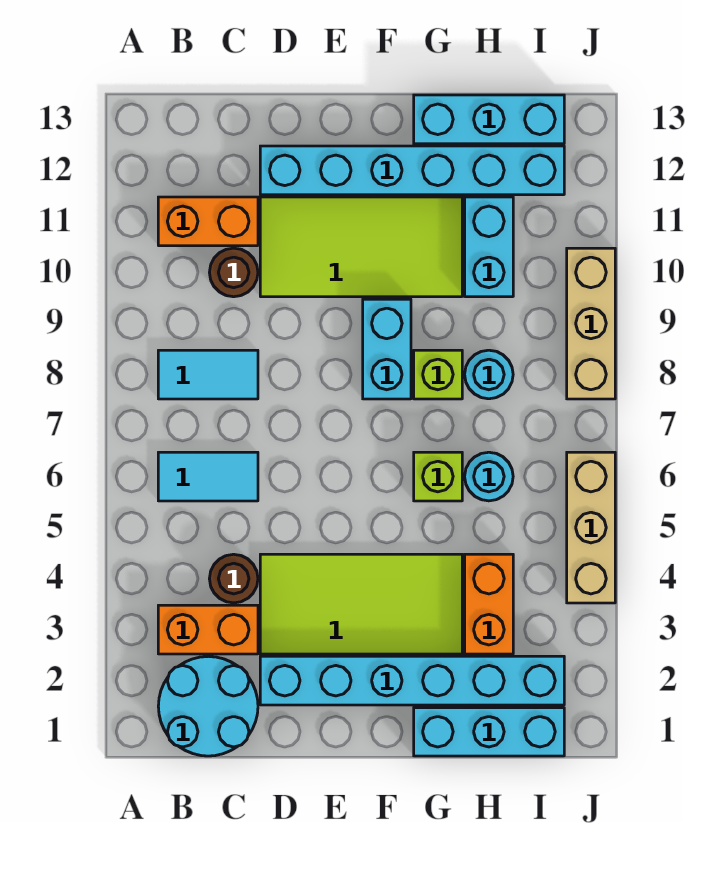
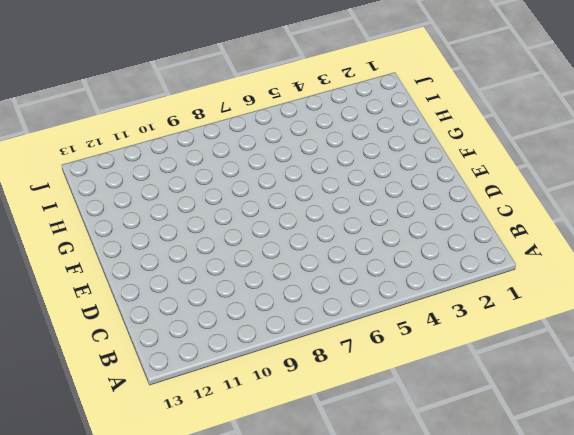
none -> cyan round brick B1:C2 level 1
none -> orange brick B3:C3 level 1
none -> cyan tile B6:C6 level 1

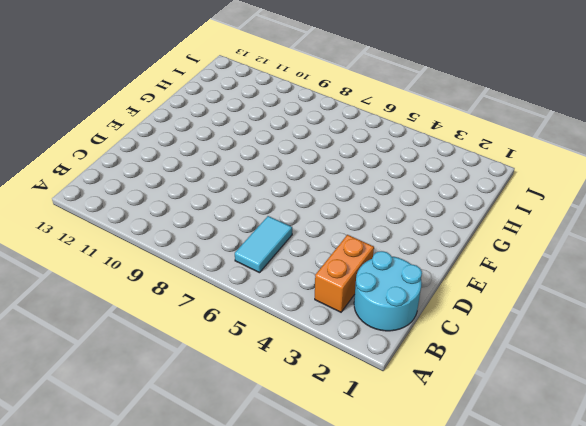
none -> cyan tile B8:C8 level 1
none -> orange brick B11:C11 level 1
none -> brown round brick C4 level 1

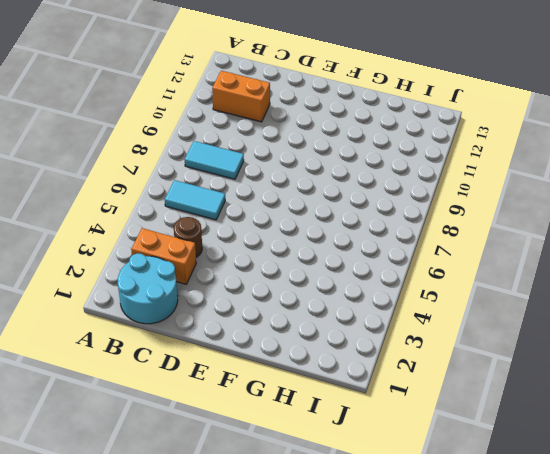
none -> brown round brick C10 level 1
none -> cyan brick D2:I2 level 1
none -> lime tile D3:G4 level 1

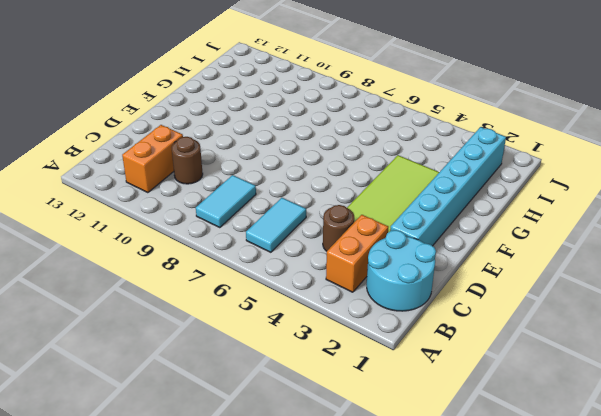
none -> lime tile D10:G11 level 1
none -> cyan brick D12:I12 level 1
none -> cyan brick F8:F9 level 1

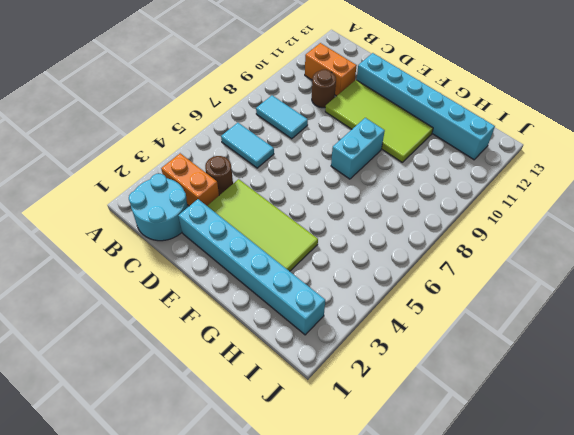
none -> cyan brick G1:I1 level 1
none -> lime brick G6 level 1
none -> lime brick G8 level 1

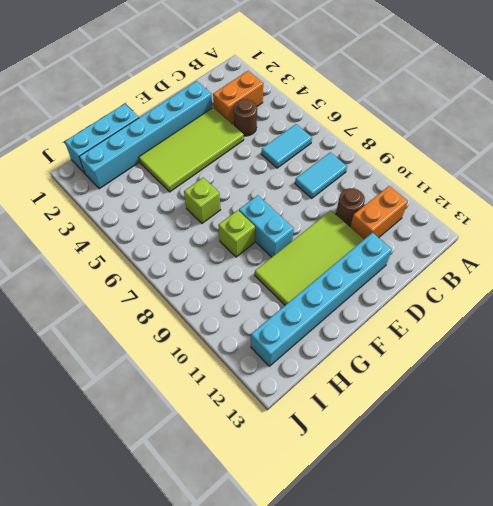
none -> cyan round brick B1:C2 level 1
none -> cyan brick G13:I13 level 1
none -> orange brick H3:H4 level 1

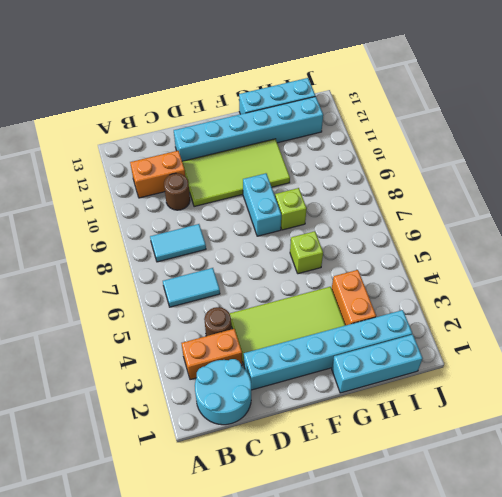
none -> cyan round brick H6 level 1
none -> cyan round brick H8 level 1
none -> cyan brick H10:H11 level 1

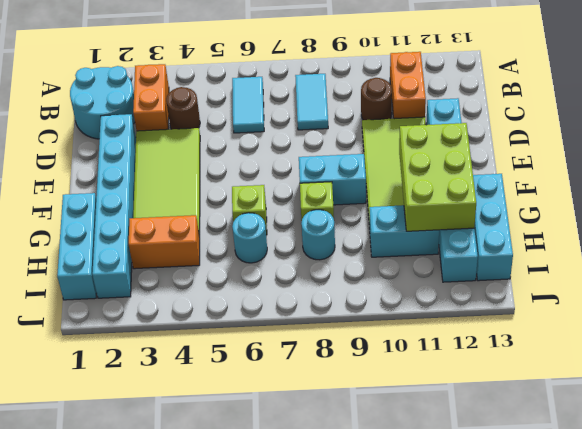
lime brick F11:H12 level 2 -> none
none -> tan brick J4:J6 level 1
none -> tan brick J8:J10 level 1

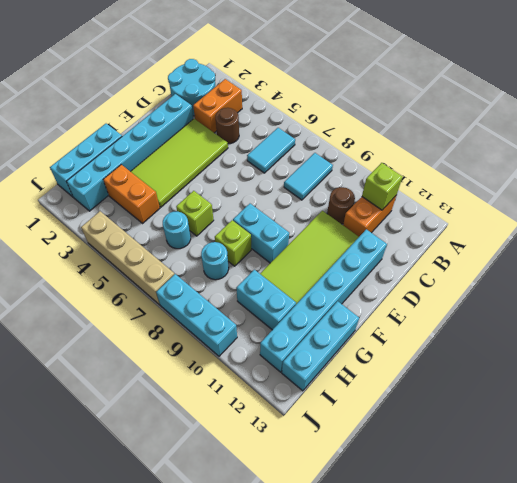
lime brick B11 level 2 -> none
tan brick J4:J7 level 1 -> tan brick J4:J6 level 1
cyan brick J8:J10 level 1 -> tan brick J8:J10 level 1

